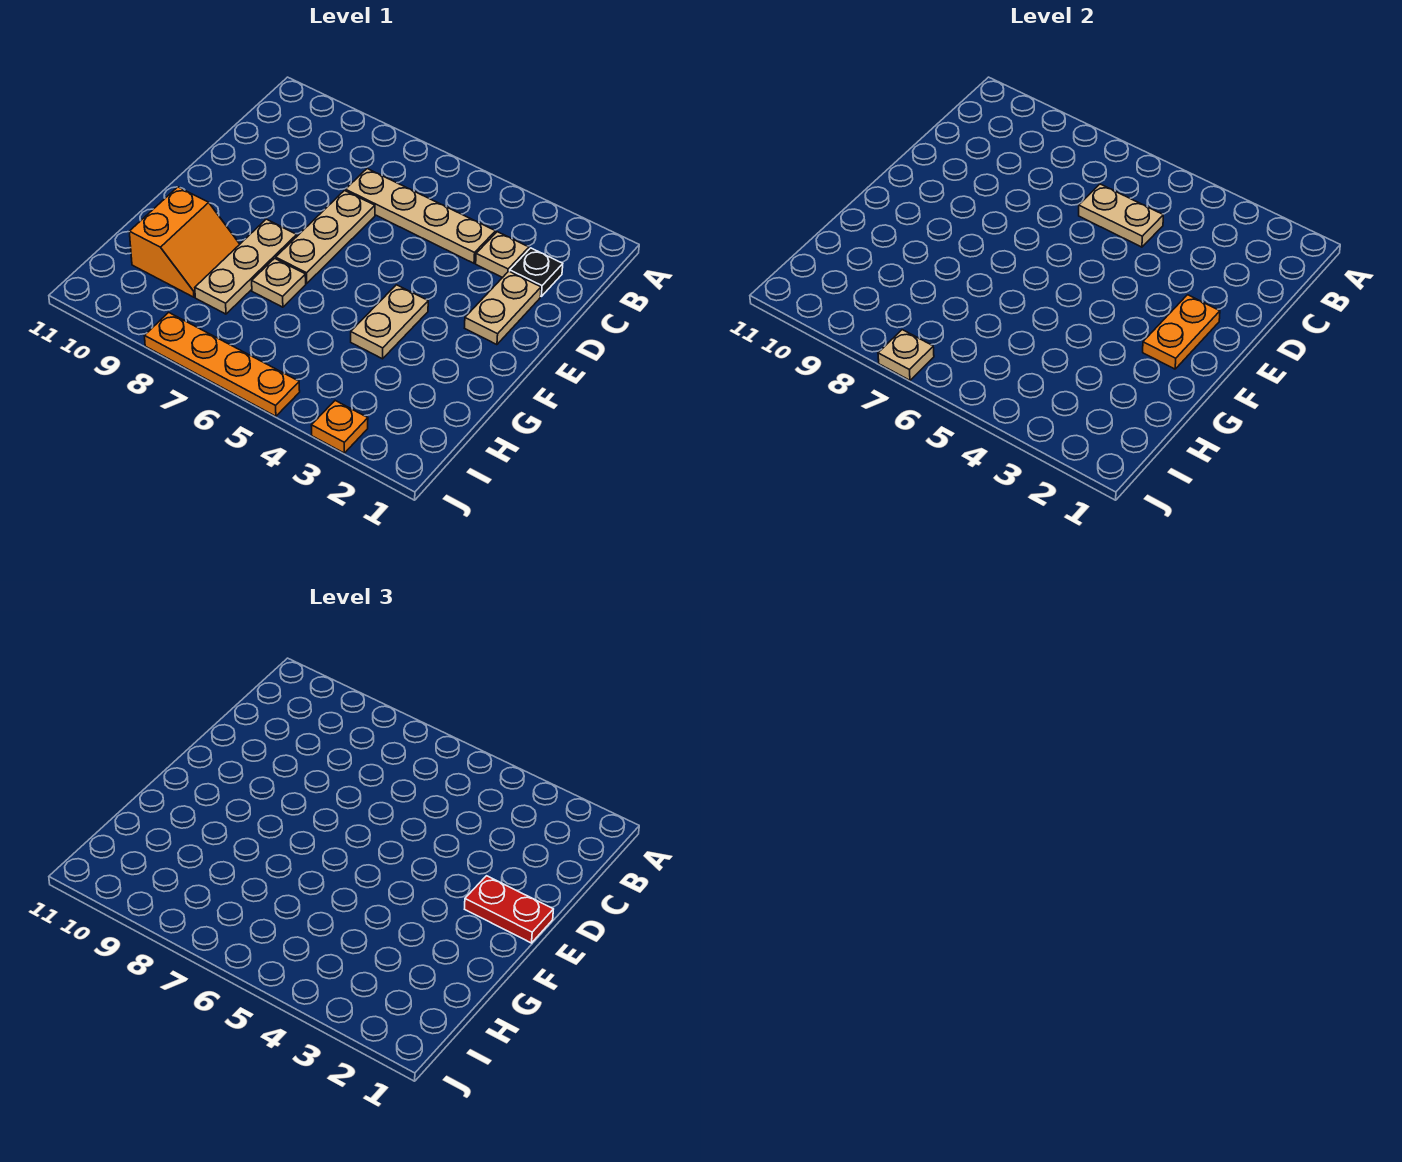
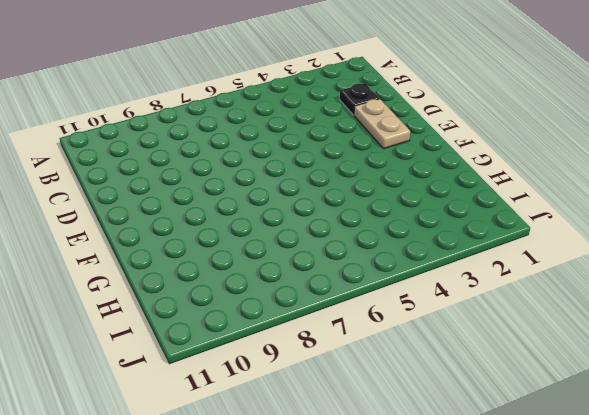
none -> tan plate C3 level 1
none -> tan plate C4:C7 level 1
none -> tan plate D7:F7 level 1

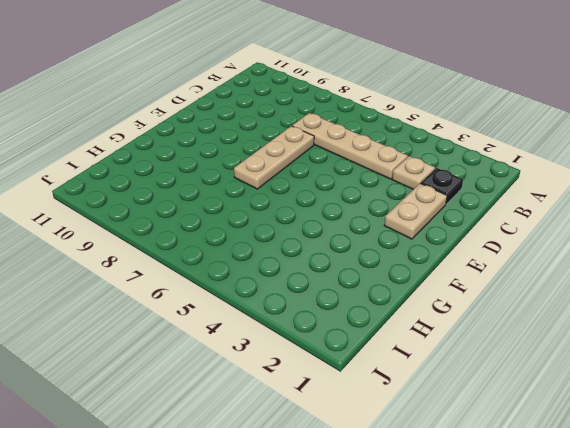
none -> tan plate F4:G4 level 1
none -> tan plate F8:H8 level 1
none -> tan plate G7 level 1

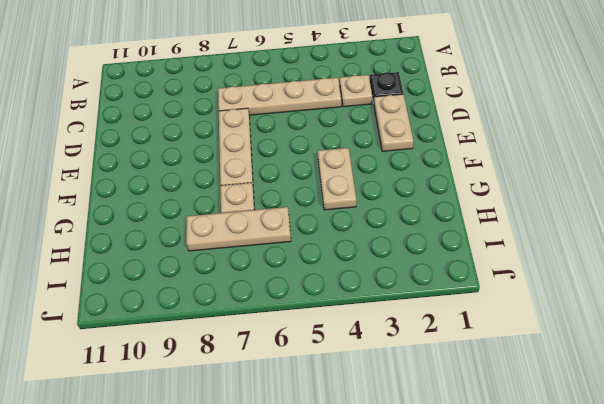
tan plate H6:H8 level 1 -> tan plate F8:H8 level 1
none -> orange slope G9:H10 level 1 top 10
none -> orange plate J3 level 1
none -> orange plate J5:J8 level 1

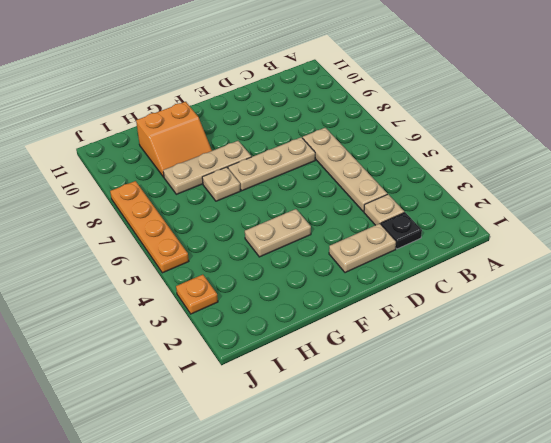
none -> tan plate C5:C6 level 2
none -> orange plate E2:F2 level 2
none -> tan plate J7 level 2

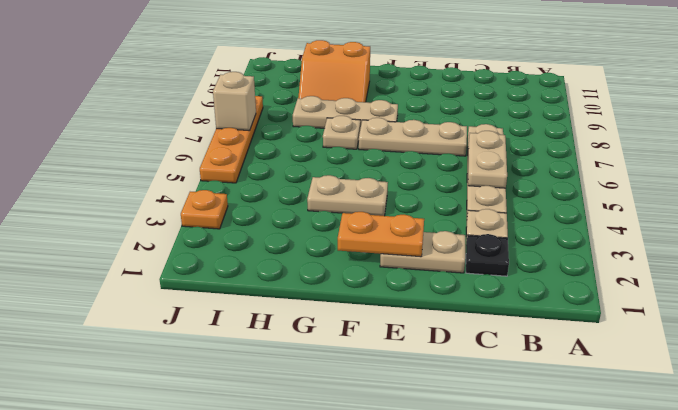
tan brick J7 level 2 -> tan plate J7 level 2
none -> red plate E1:E2 level 3

